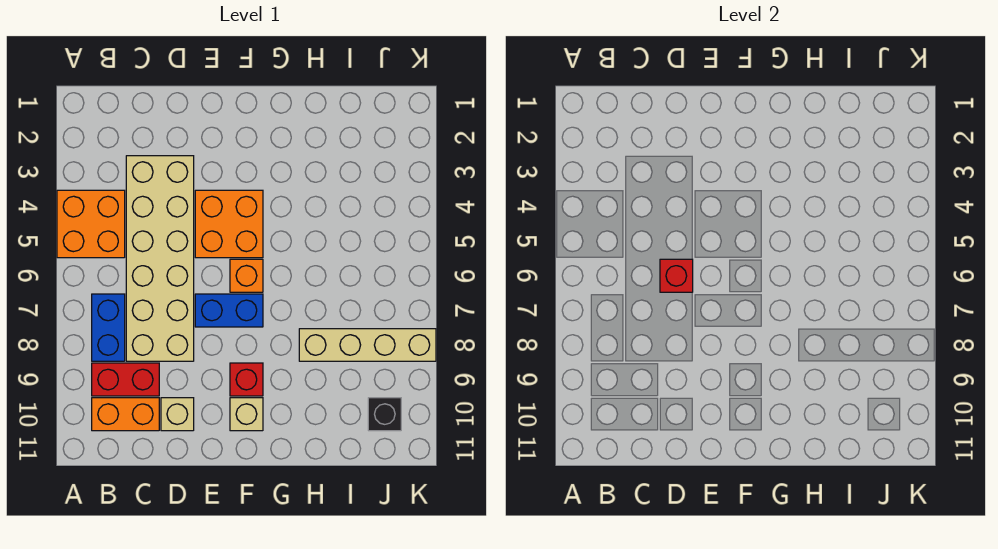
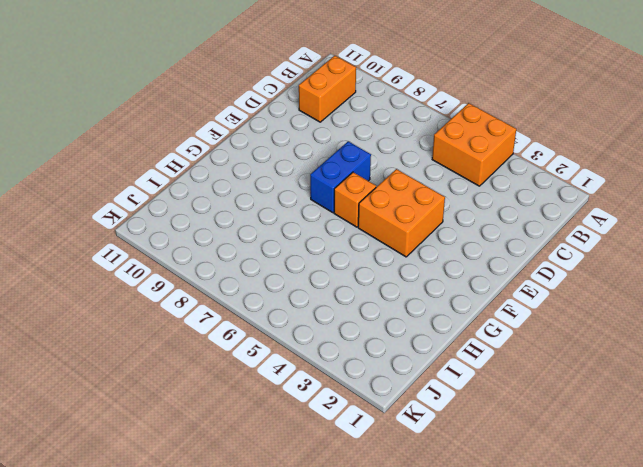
none -> blue brick B7:B8 level 1
none -> red brick B9:C9 level 1
none -> tan brick C3:D8 level 1

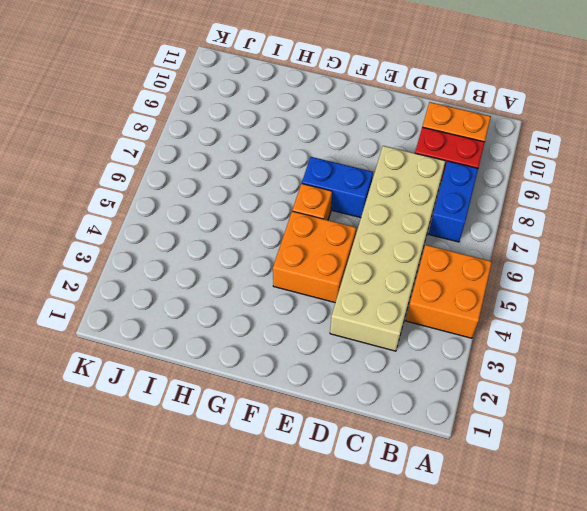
none -> tan brick D10 level 1
none -> red brick F9 level 1
none -> tan brick F10 level 1

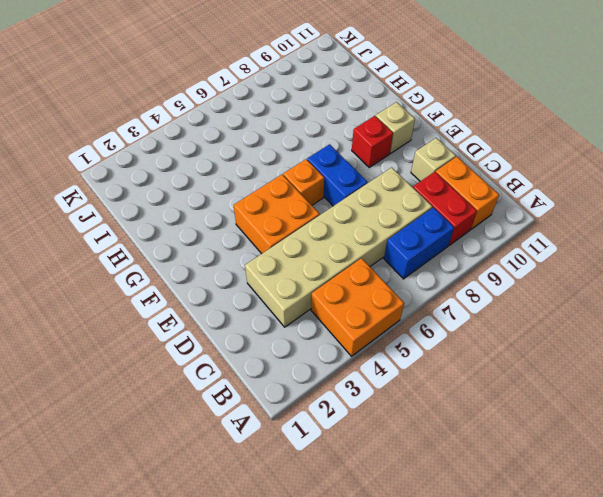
none -> tan brick H8:K8 level 1
none -> black brick J10 level 1
none -> red brick D6 level 2

